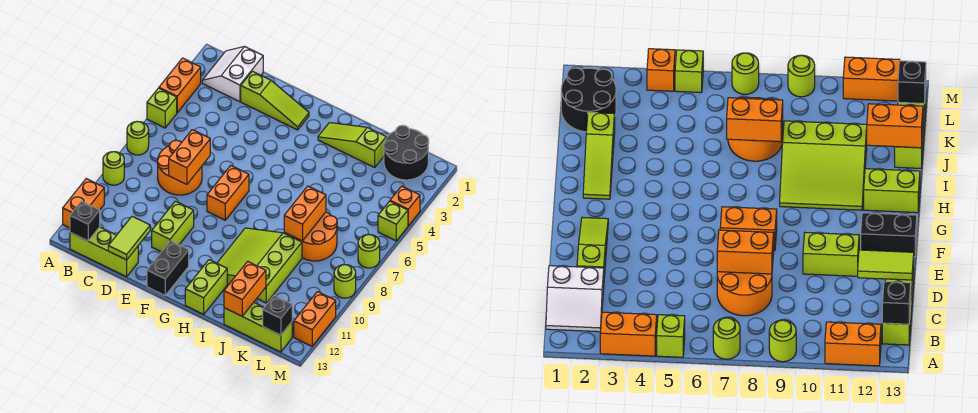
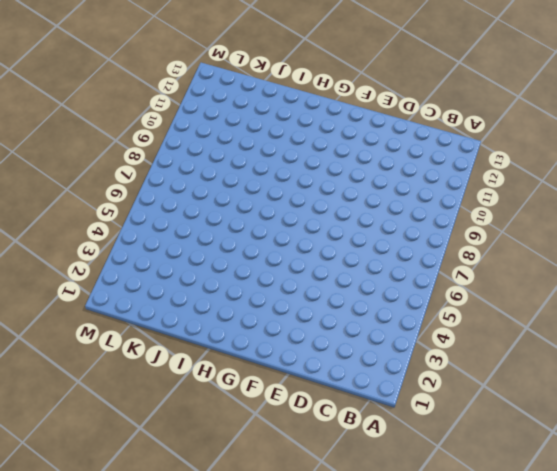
none -> orange brick A3:A4 level 1
none -> lime brick A5 level 1
none -> lime round brick A7 level 1

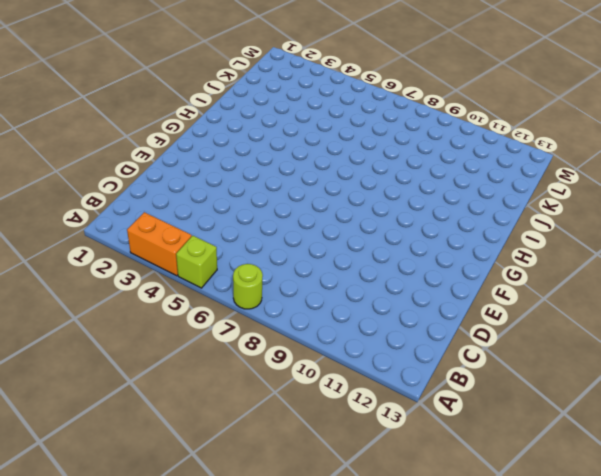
none -> lime round brick A9 level 1
none -> orange brick A11:A12 level 1
none -> white slope B1:C2 level 1 top C

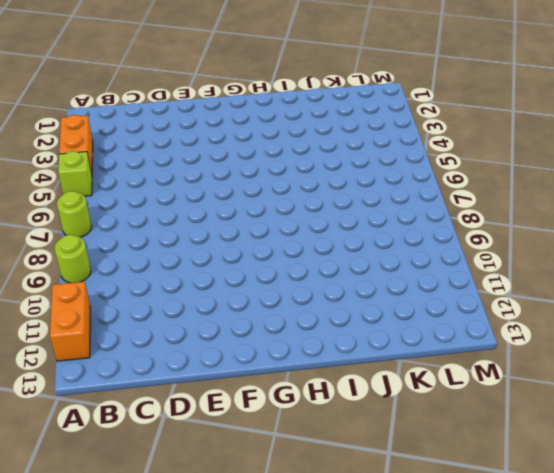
none -> white slope B1:C2 level 1 top C
none -> lime brick B13:D13 level 1
none -> orange round brick C7:D8 level 1

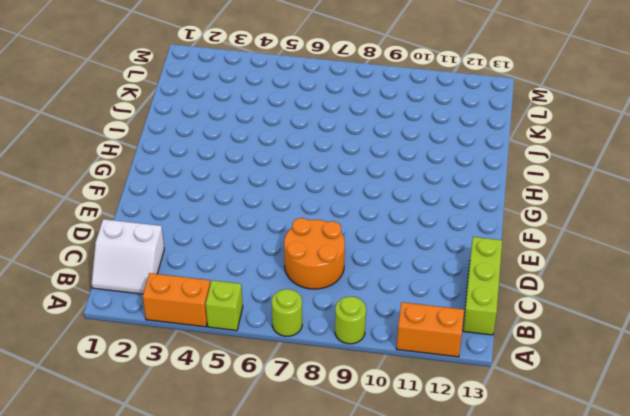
none -> lime slope D2:F2 level 1 top D
none -> lime brick E10:E11 level 1
none -> orange brick F7:F8 level 1

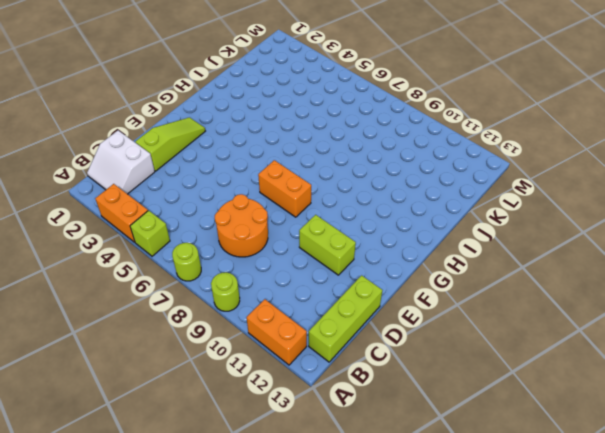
none -> black brick F12:F13 level 1
none -> lime slope H2:J2 level 1 top J
none -> lime slope H9:J11 level 1 top J

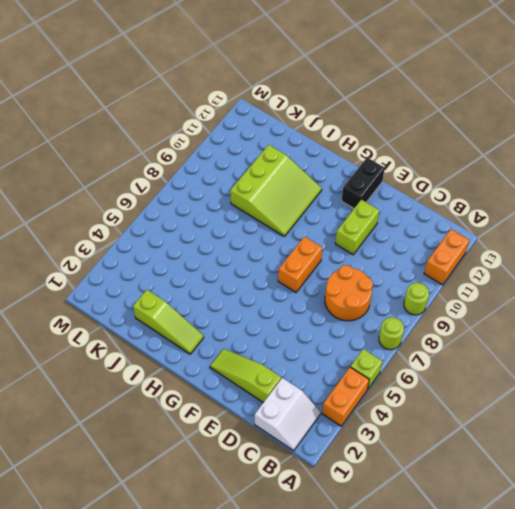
none -> lime brick B13:D13 level 1
none -> lime brick H12:H13 level 1
none -> orange round brick J7:K8 level 1

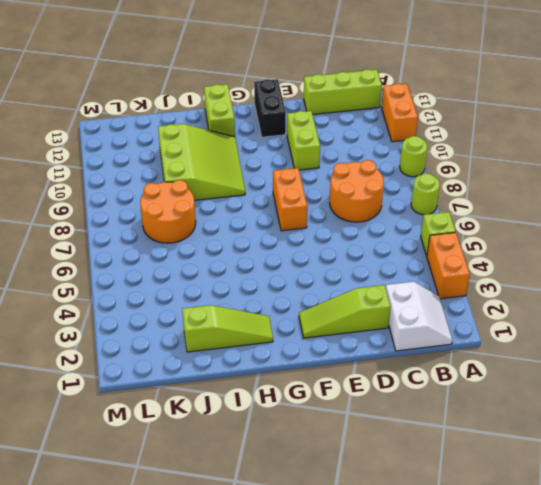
none -> lime brick J13:L13 level 1
none -> black round brick K1:L2 level 1
none -> orange brick M4 level 1

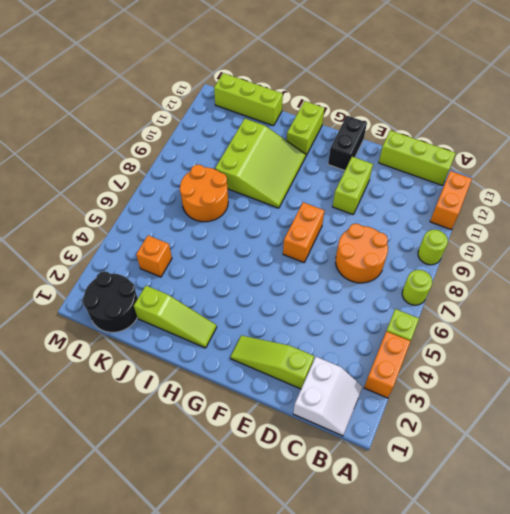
orange brick K4 level 1 -> orange brick M4 level 1
none -> lime brick M5 level 1
none -> lime round brick M7 level 1
none -> lime round brick M9 level 1

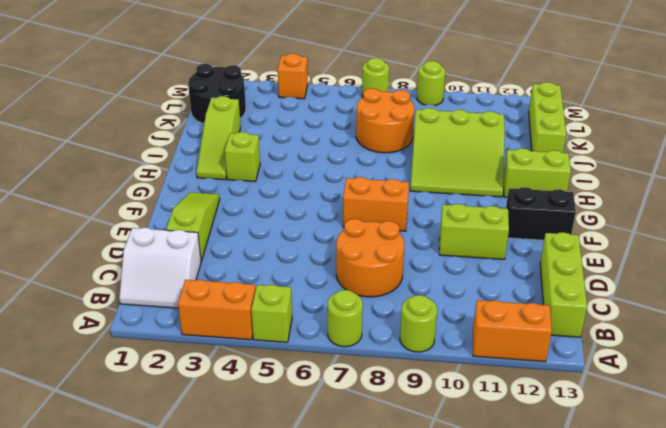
lime brick H3 level 1 -> lime brick M5 level 1
none -> orange brick M11:M12 level 1
none -> black brick B13 level 2
none -> orange brick D7:D8 level 2

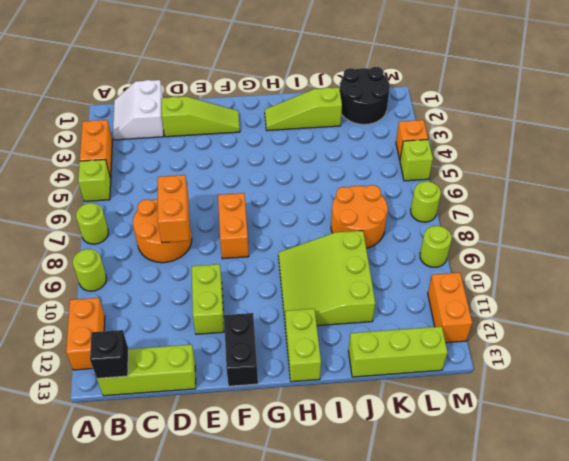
none -> lime tile D12:D13 level 2
none -> orange brick J7:J8 level 2
none -> orange brick J12:J13 level 2

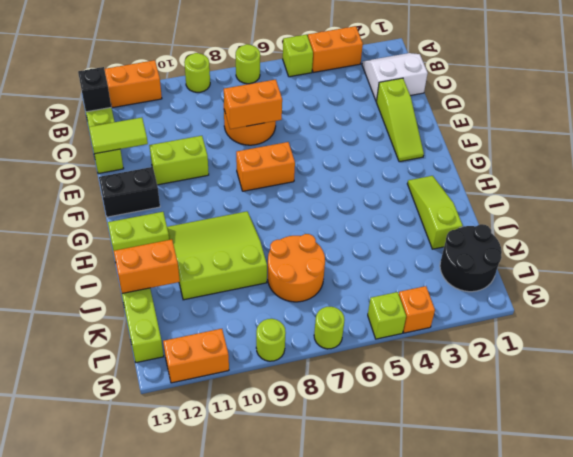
none -> orange brick J7:J8 level 2
none -> black brick L13 level 2

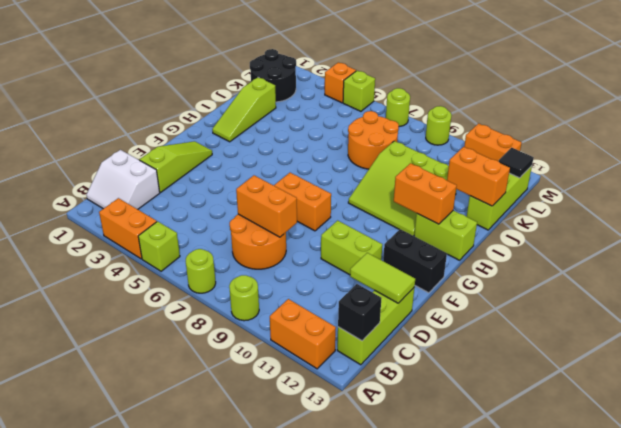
orange brick H11:H12 level 2 -> orange brick J7:J8 level 2
black tile L13 level 2 -> black brick L13 level 2

